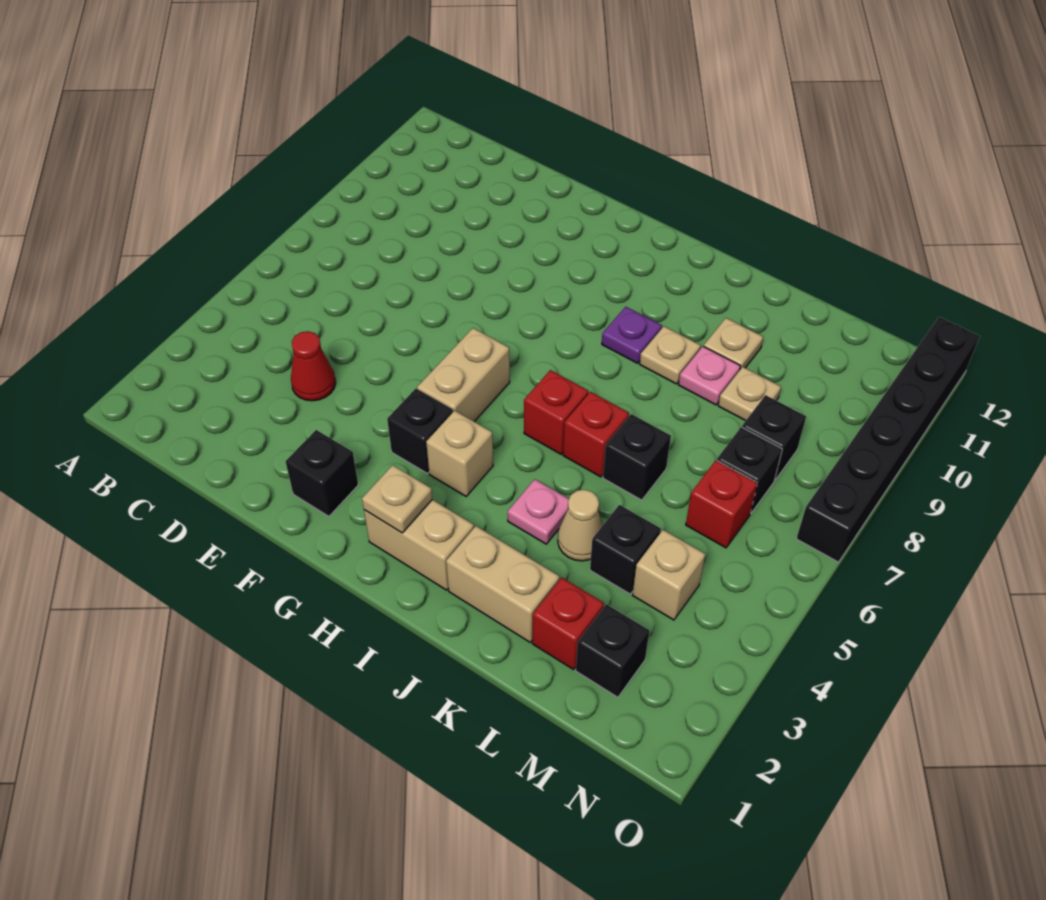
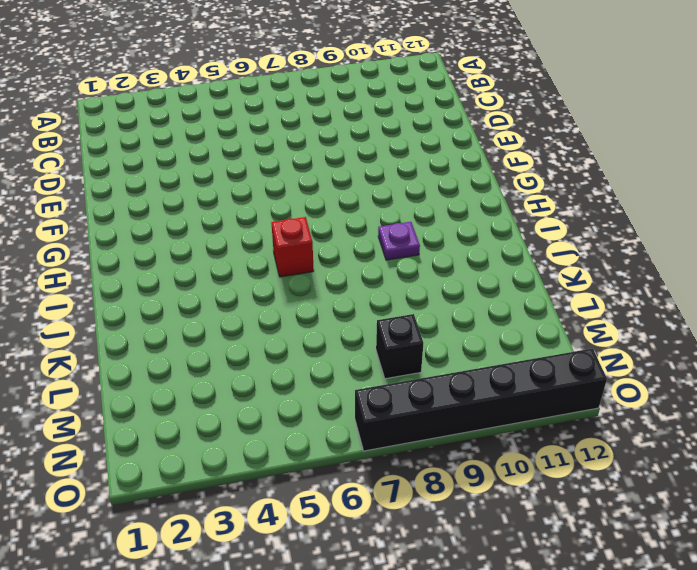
none -> red cone D4 level 1
none -> black brick F2 level 1
none -> black brick G4 level 1

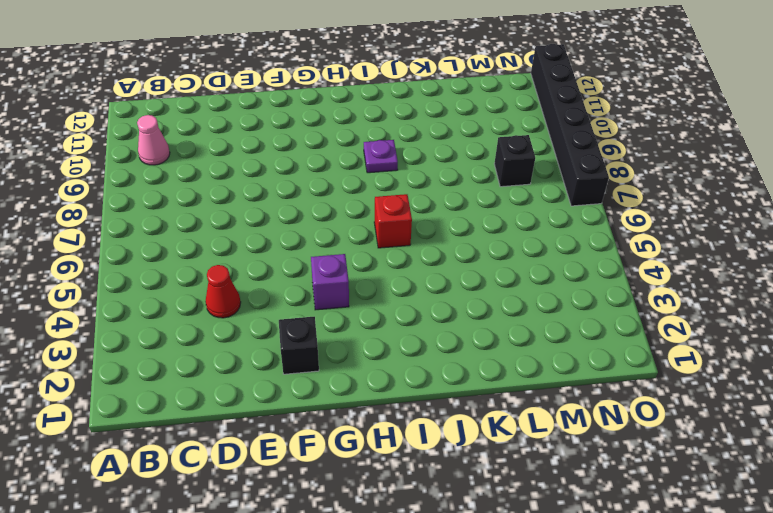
pink cone B10 level 1 -> none
purple brick G4 level 1 -> black brick G4 level 1
none -> tan brick G5:G6 level 1
none -> tan brick H2:I2 level 1
none -> tan brick H4 level 1

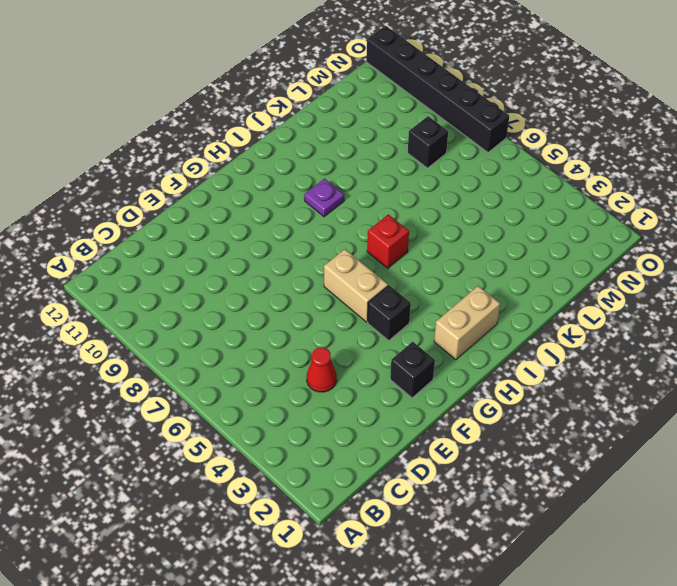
none -> tan brick H4 level 1
none -> tan brick J2:K2 level 1
none -> pink plate J4 level 1

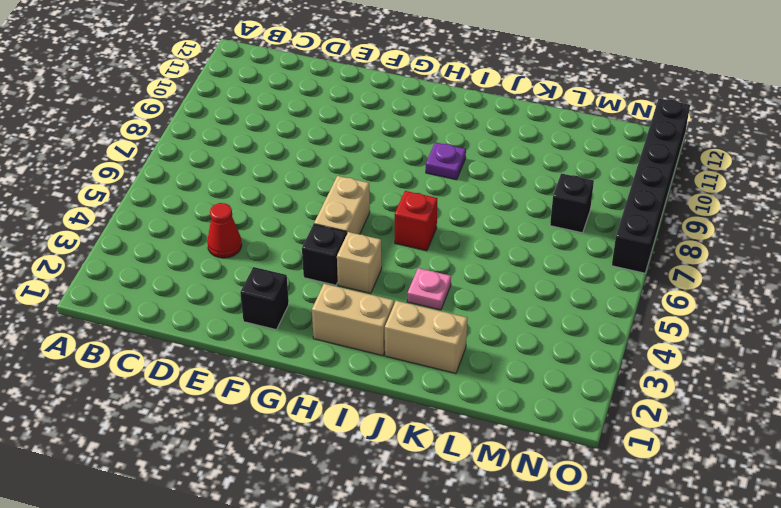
none -> red brick J6 level 1
none -> tan plate J9 level 1
none -> tan cone K4 level 1

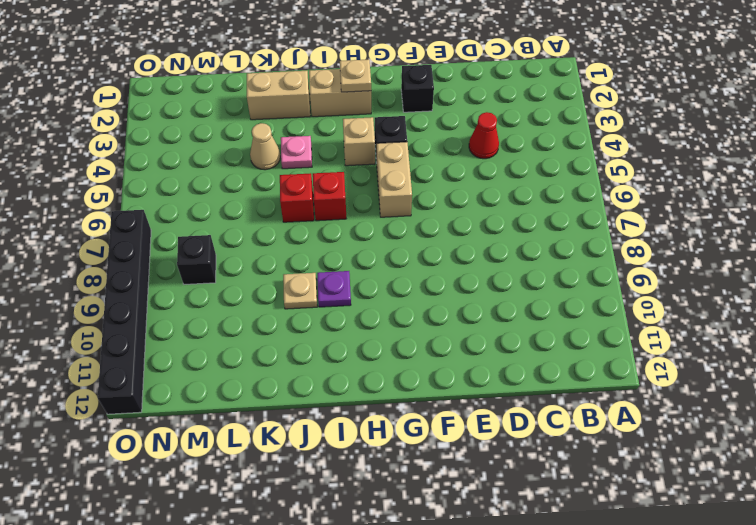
none -> black brick K6 level 1
none -> pink plate K9 level 1
none -> tan plate K10 level 1

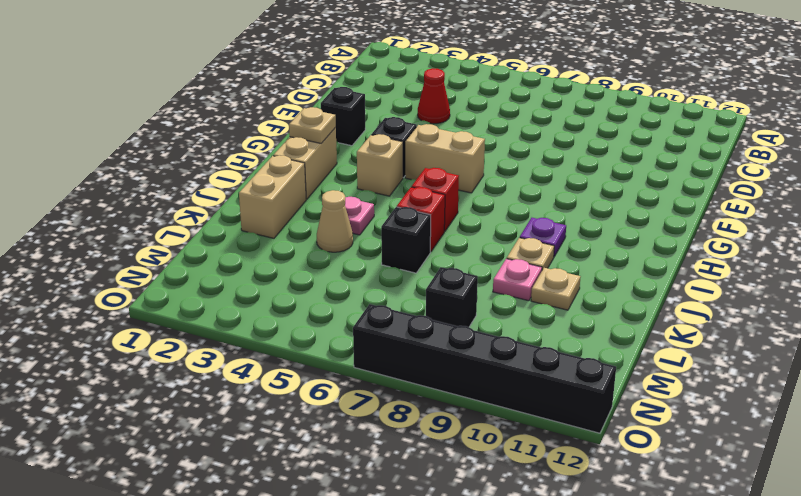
none -> red brick L2 level 1
none -> black brick L4 level 1
none -> tan plate L9 level 1

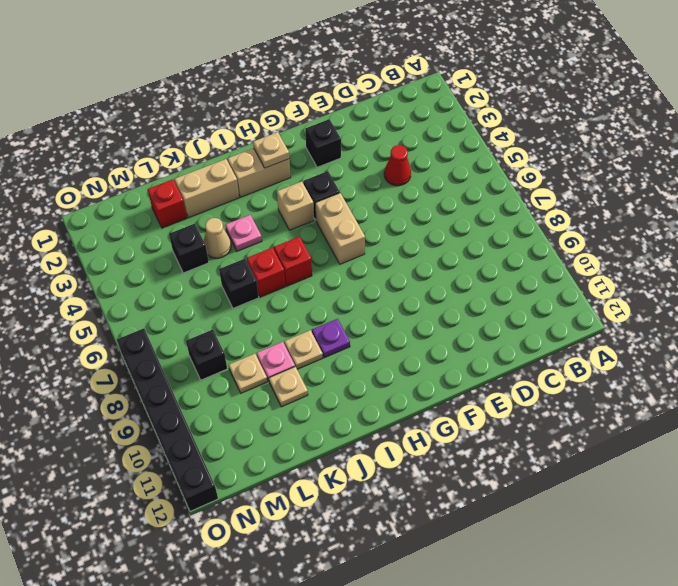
none -> black brick M2 level 1
none -> tan brick M4 level 1
none -> red brick M6 level 1

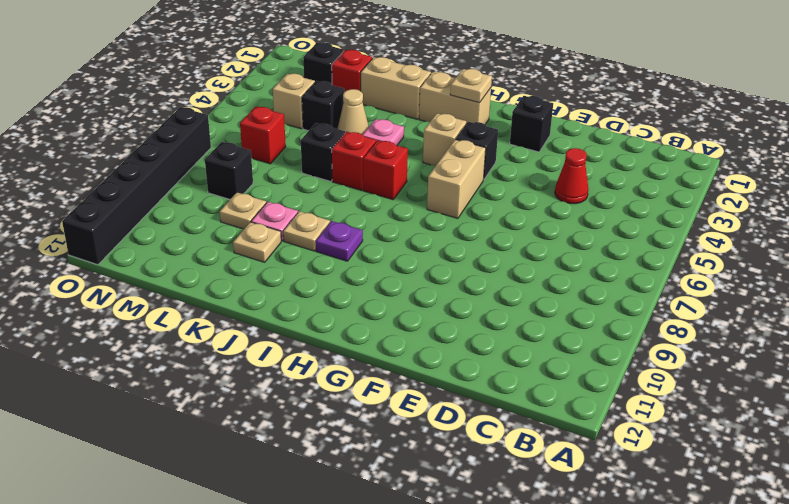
none -> black brick M7 level 1

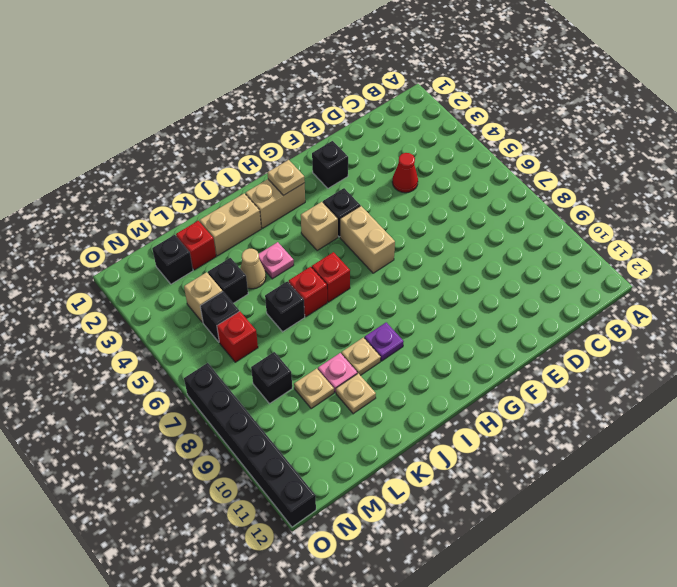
black brick M5 level 1 -> black brick M7 level 1

